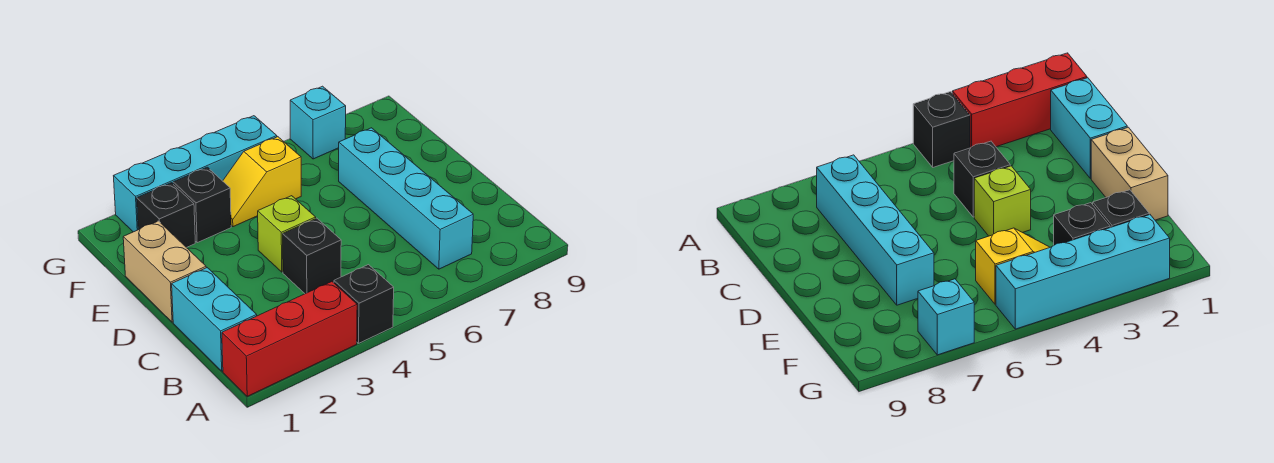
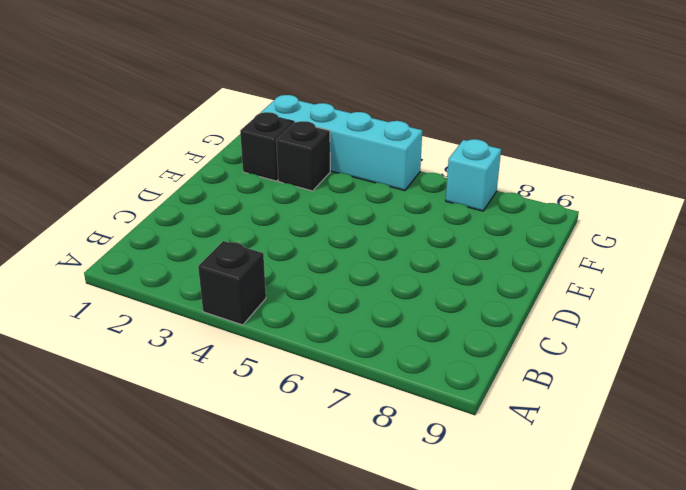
none -> red brick A1:A3 level 1
none -> cyan brick B1:C1 level 1
none -> cyan brick B7:E7 level 1

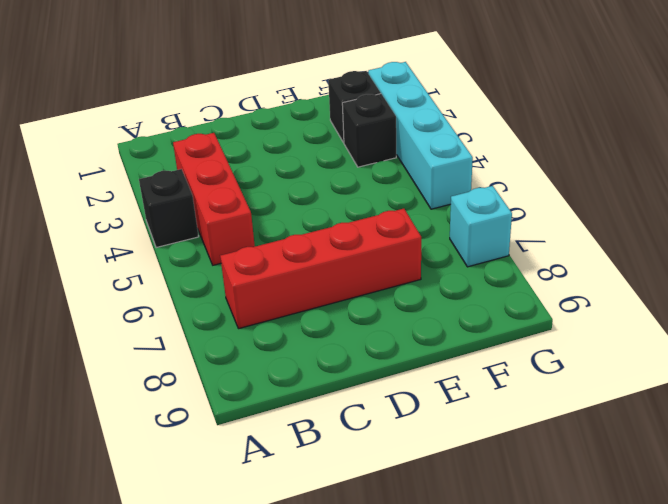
red brick B3:B5 level 1 -> red brick A1:A3 level 1
red brick B7:E7 level 1 -> cyan brick B7:E7 level 1
none -> cyan brick B1:C1 level 1
none -> black brick C4 level 1
none -> tan brick D1:E1 level 1

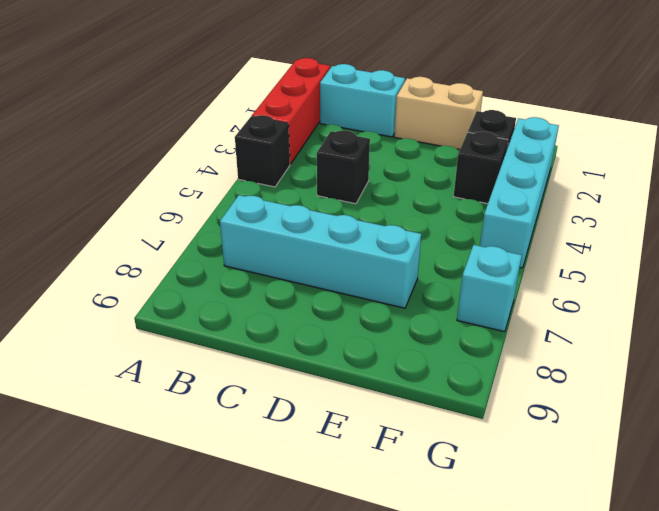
none -> lime brick D4 level 1
none -> yellow slope F4:F5 level 1 top 5

